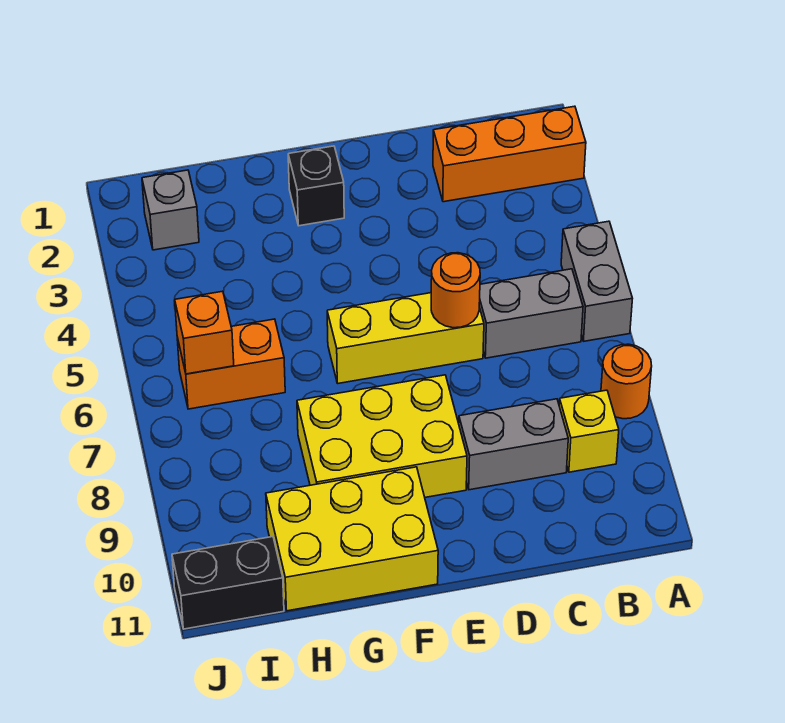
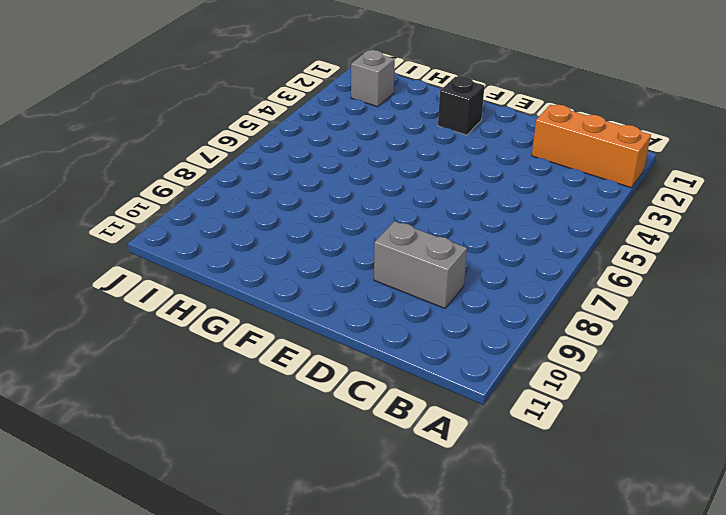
none -> grey brick A5:A6 level 1
none -> orange round brick A8 level 1
none -> grey brick B6:C6 level 1

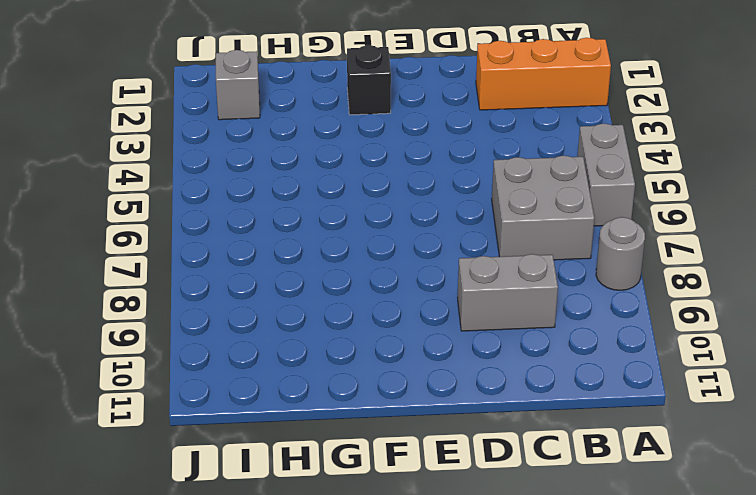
grey round brick A8 level 1 -> orange round brick A8 level 1
grey brick B6:C7 level 1 -> grey brick B6:C6 level 1
none -> yellow brick B9 level 1
none -> yellow brick D6:F6 level 1
none -> yellow brick E8:G9 level 1

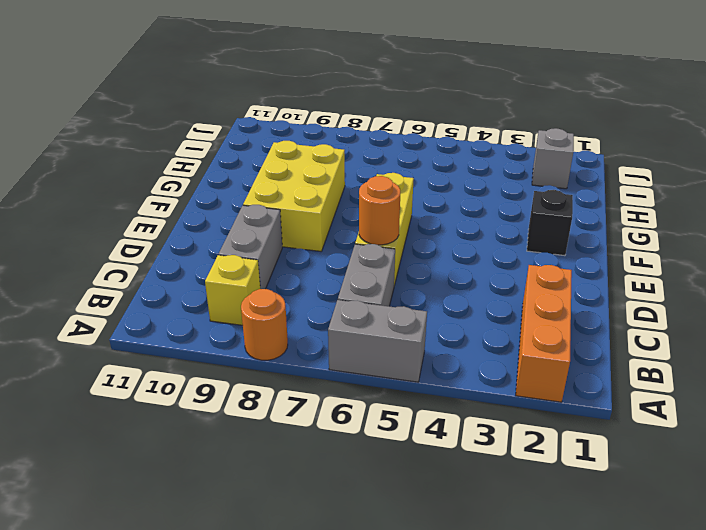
none -> yellow brick F10:H11 level 1
none -> orange brick H6:I6 level 1
none -> black brick I11:J11 level 1

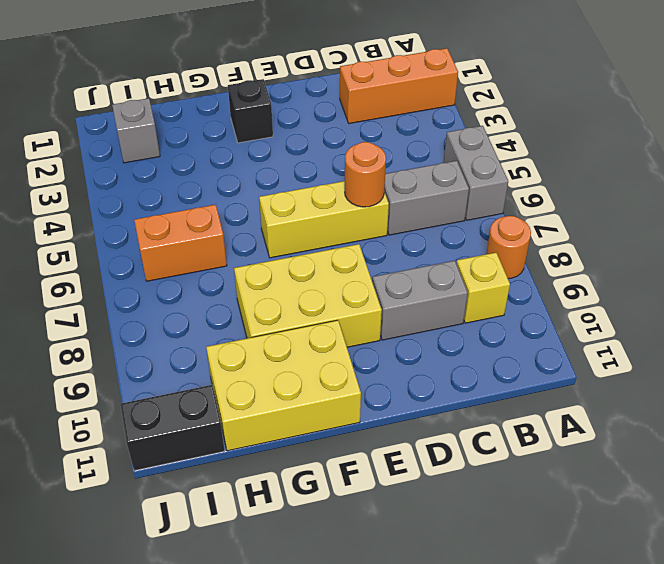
none -> orange brick I6 level 2

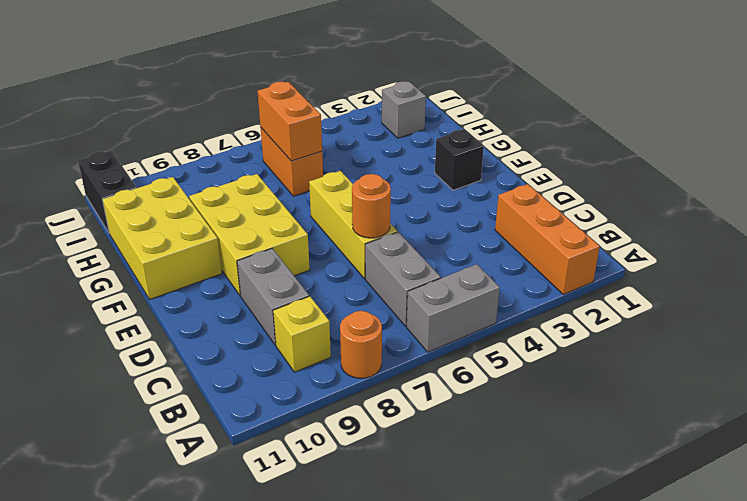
orange brick H6:I6 level 2 -> orange brick I6 level 2

